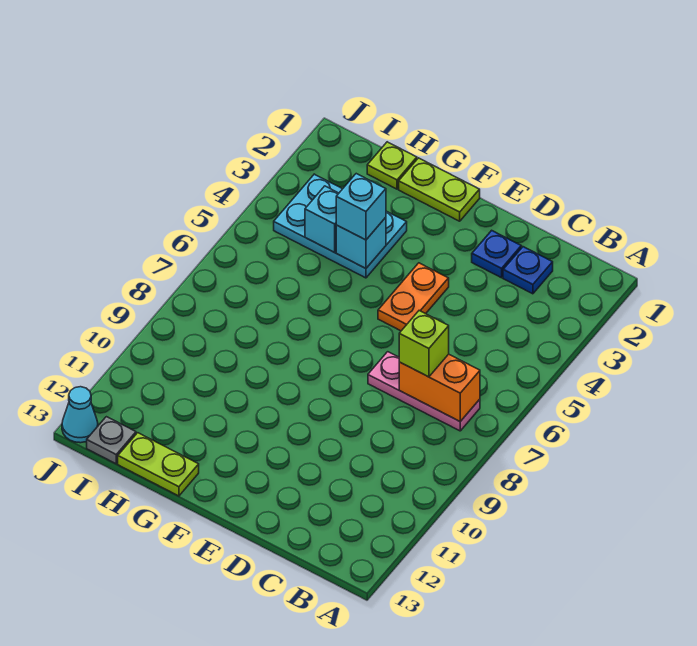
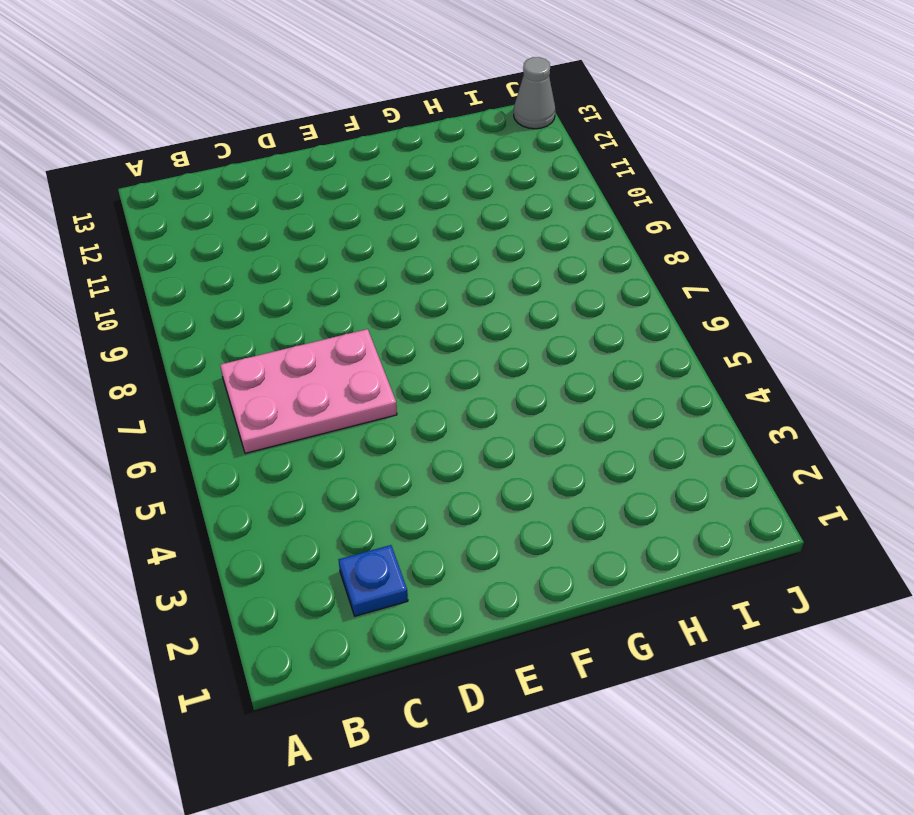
pink plate B6:D7 level 1 -> pink plate B7:D7 level 1
grey cone J13 level 1 -> cyan cone J13 level 1
none -> blue plate D2 level 1
none -> orange plate E4:E5 level 1
none -> lime plate F1:G1 level 1

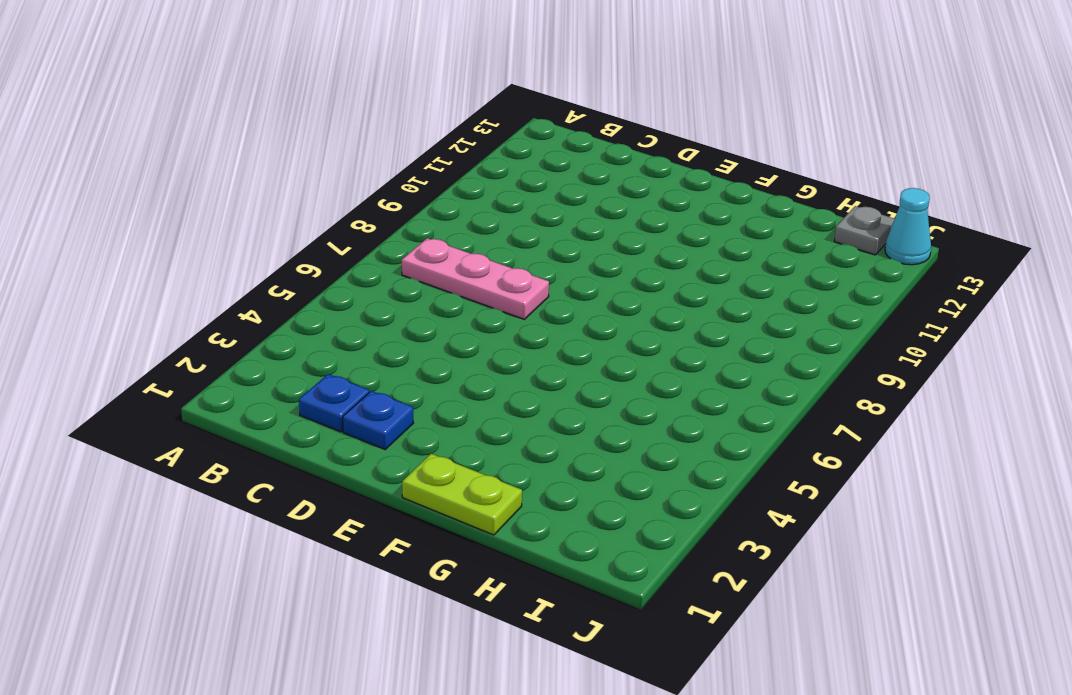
none -> orange plate E4:E5 level 1
none -> cyan plate G3:I4 level 1
none -> lime plate G13:H13 level 1

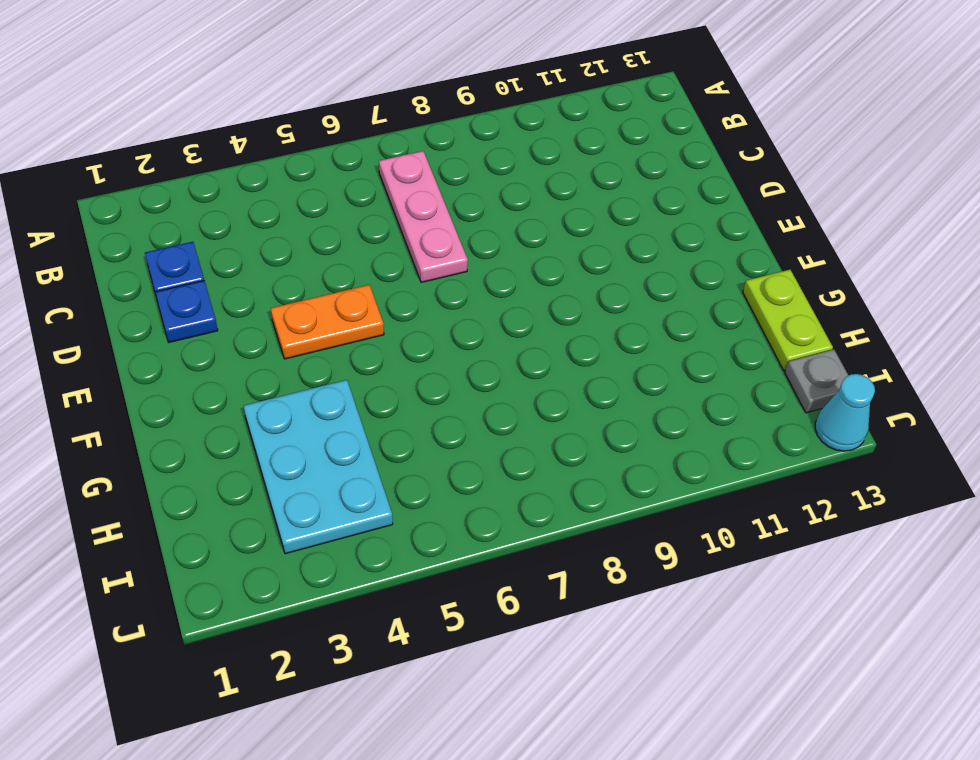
none -> lime plate F1:G1 level 1
none -> lime plate H1 level 1
none -> orange brick B7:C7 level 2

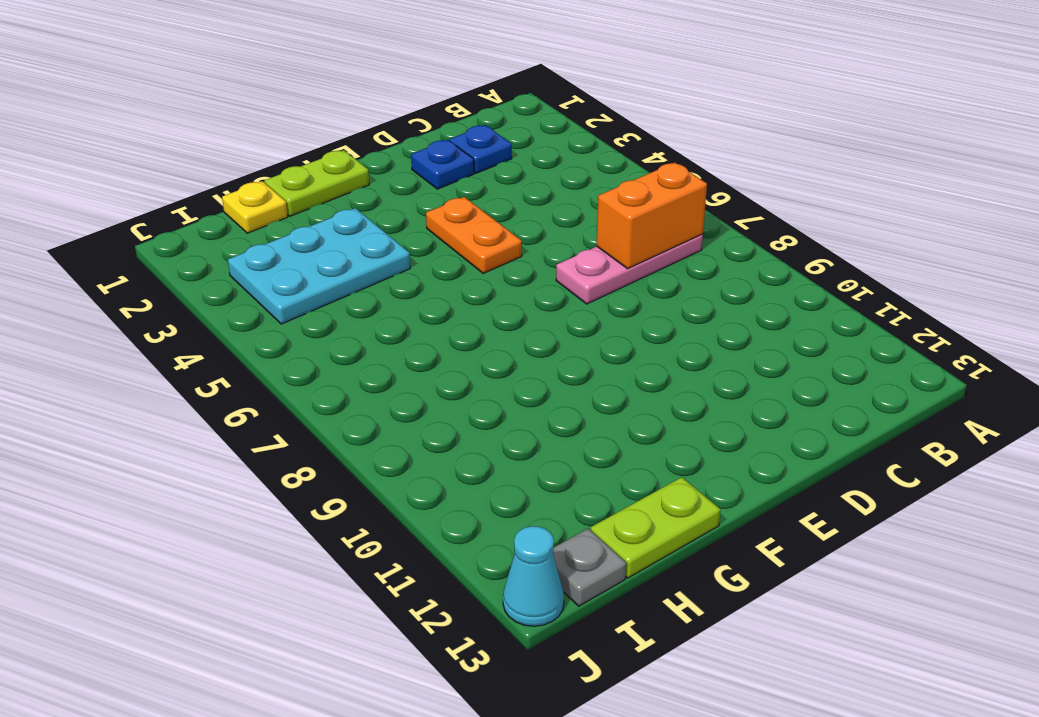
yellow plate H1 level 1 -> lime plate H1 level 1
none -> cyan brick G4 level 2
none -> cyan brick H4 level 2
none -> lime brick C7 level 3

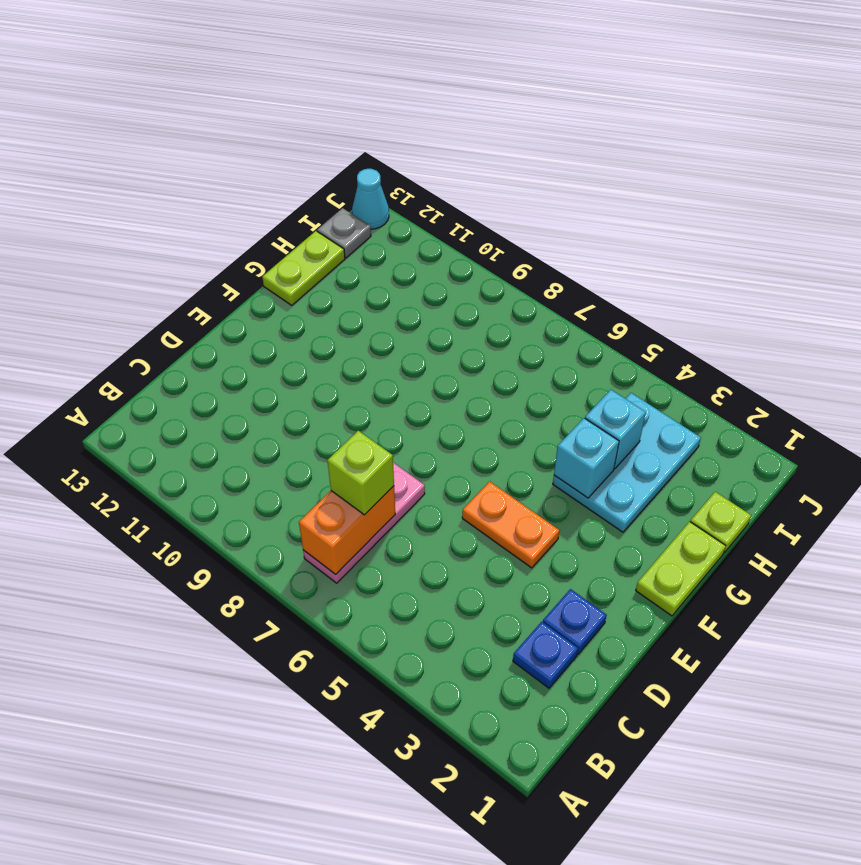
none -> cyan brick G4 level 3

